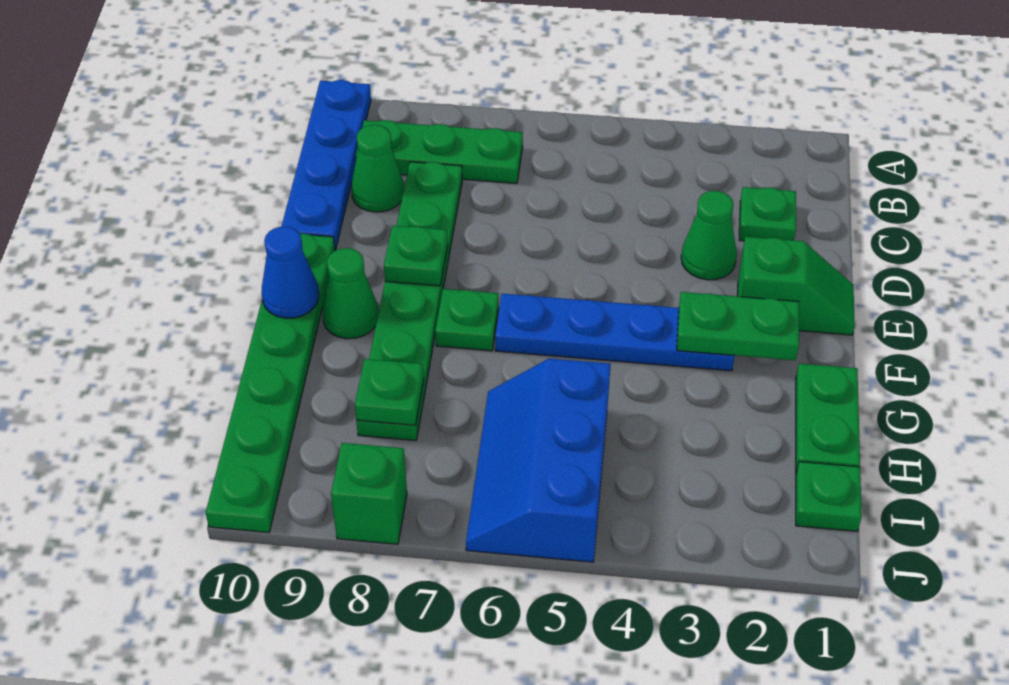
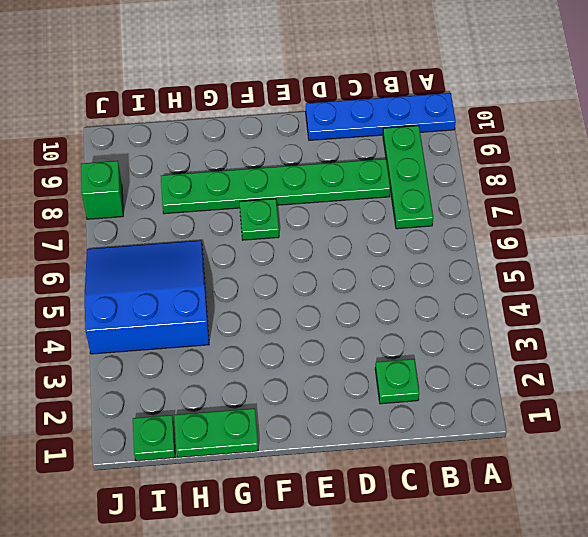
blue slope H4:J6 level 1 top 4 -> blue slope H5:J6 level 1 top 5
none -> green cone C9 level 1
none -> green cone D3 level 1
none -> green slope E1:E2 level 1 top 2

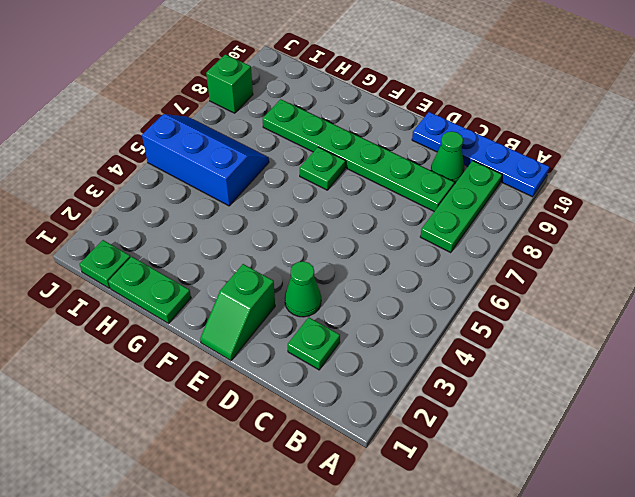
none -> green plate E10:J10 level 1
none -> blue plate F3:F6 level 1
none -> green cone F9 level 1

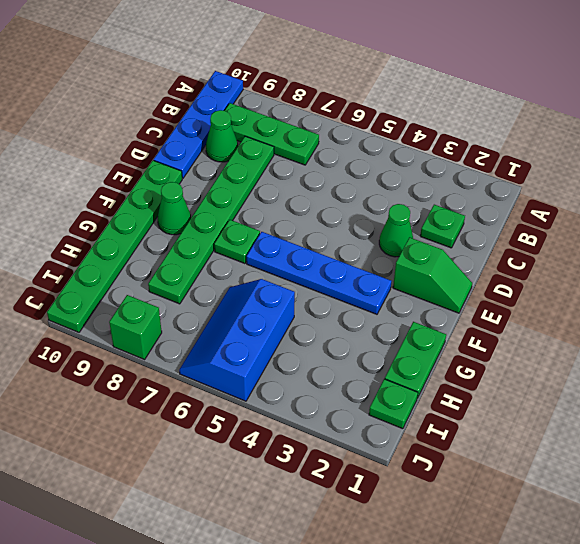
none -> green plate E8 level 2
none -> green plate F2:F3 level 2
none -> blue cone F10 level 2

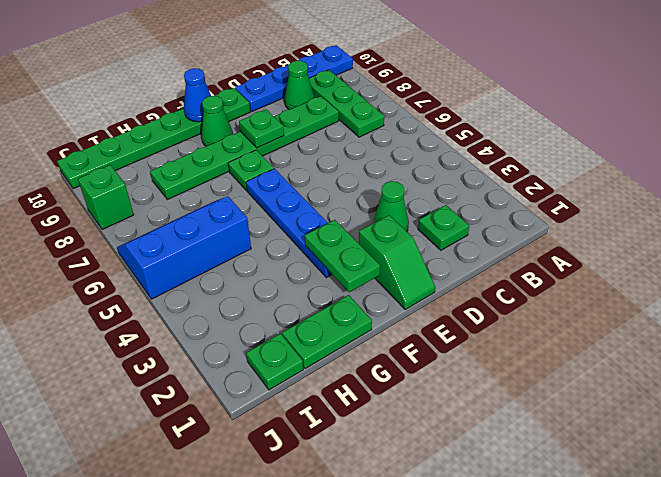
none -> green plate H8 level 2

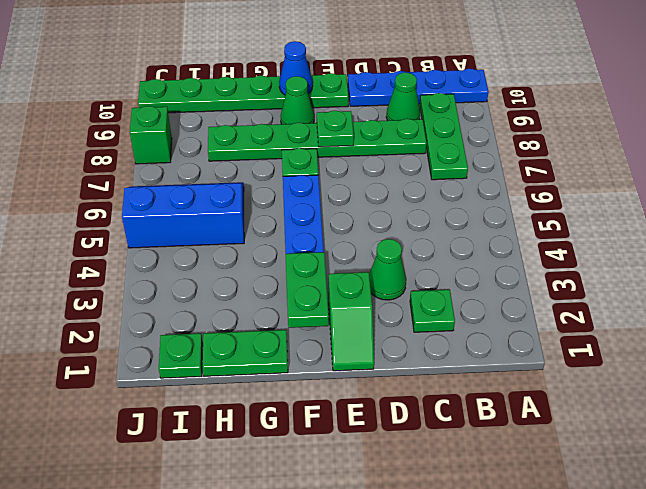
none -> green plate H8 level 2

